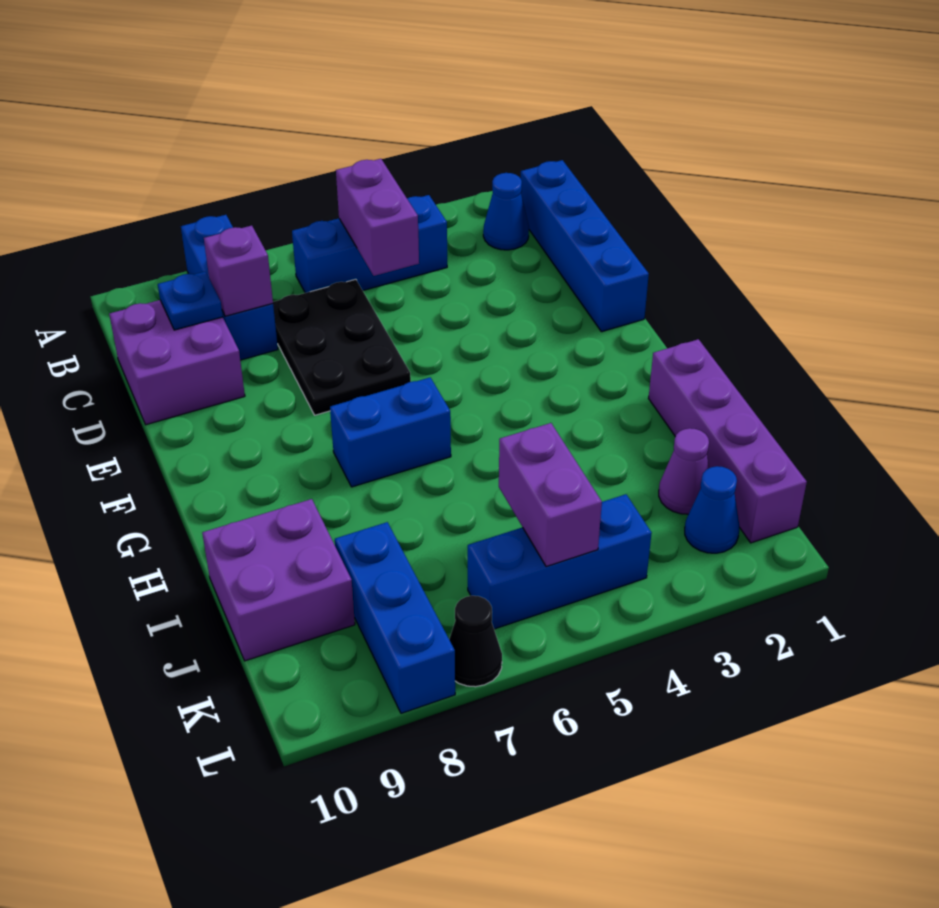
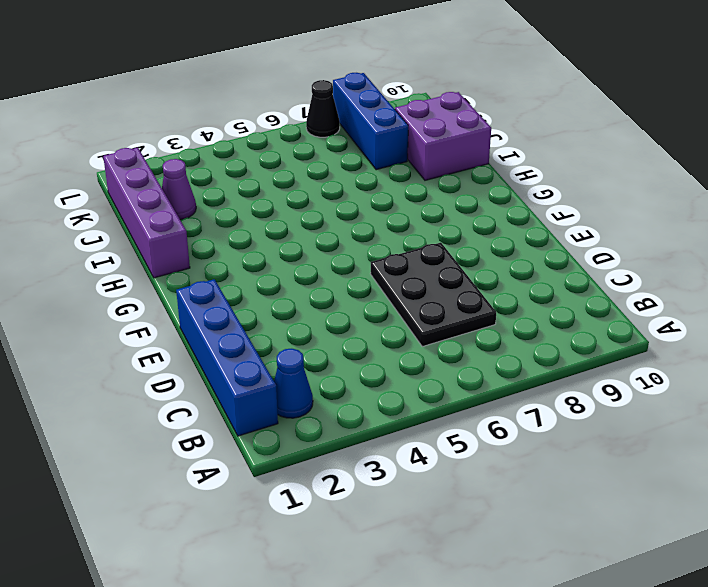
none -> blue brick A8:C8 level 1
none -> blue brick B4:B6 level 1
none -> purple brick C9:D10 level 1

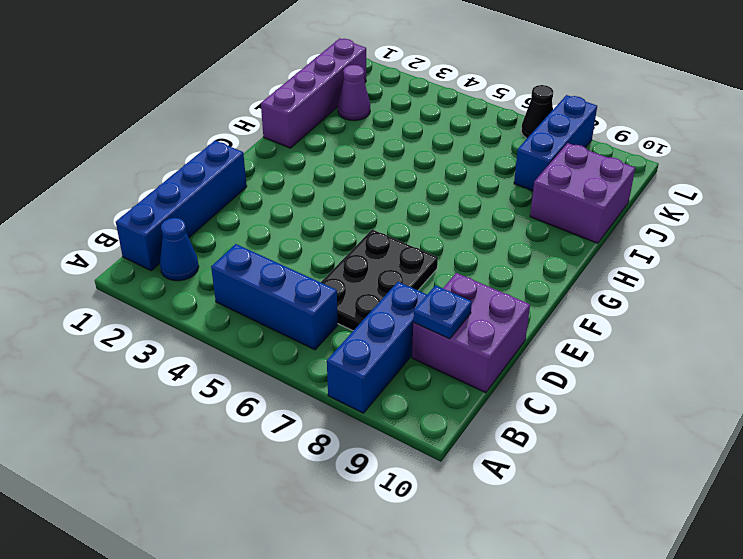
none -> blue brick G6:G7 level 1
none -> blue cone K2 level 1
none -> blue brick K4:K6 level 1

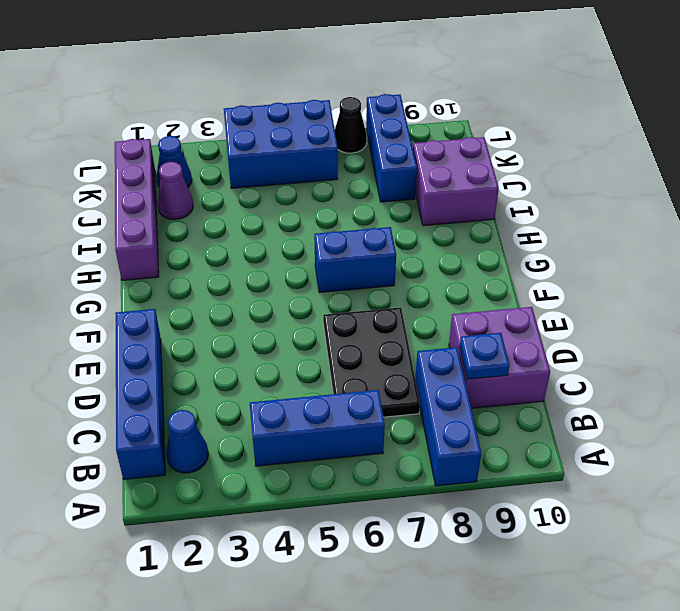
blue brick K4:L6 level 1 -> blue brick K4:K6 level 1
none -> purple brick B5:C5 level 2
none -> purple brick C8 level 2
none -> purple brick J5:K5 level 2

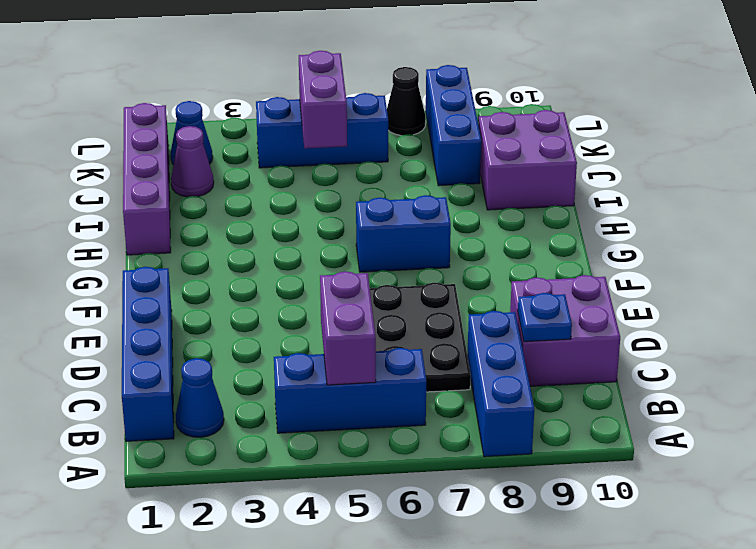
none -> purple brick C8 level 2

